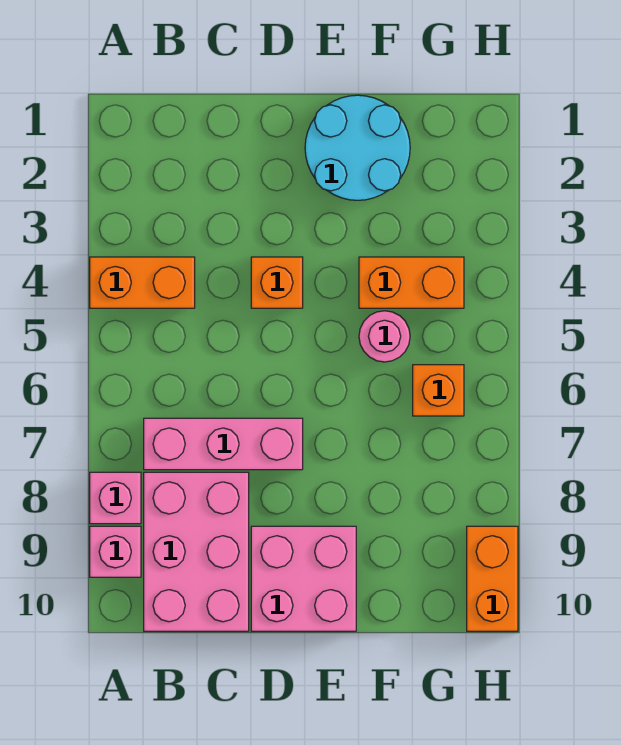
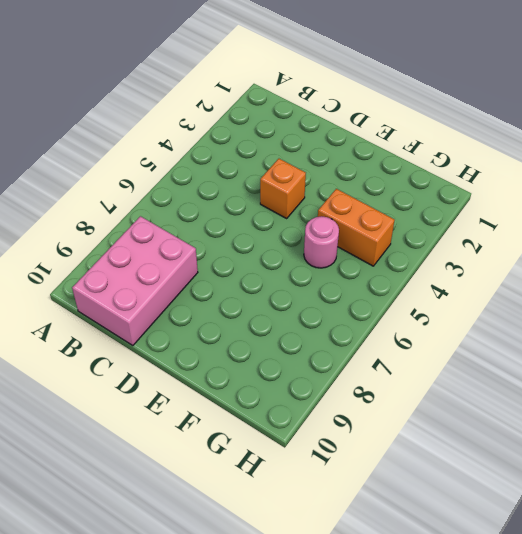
none -> orange brick A4:B4 level 1
none -> pink brick A8 level 1
none -> pink brick A9 level 1

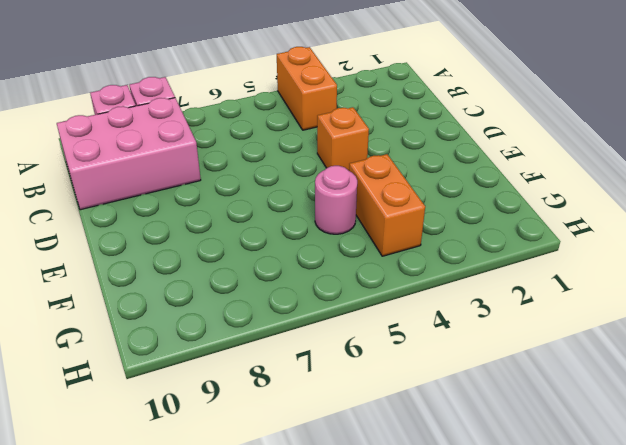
none -> pink brick B7:D7 level 1
none -> pink brick D9:E10 level 1
none -> cyan round brick E1:F2 level 1

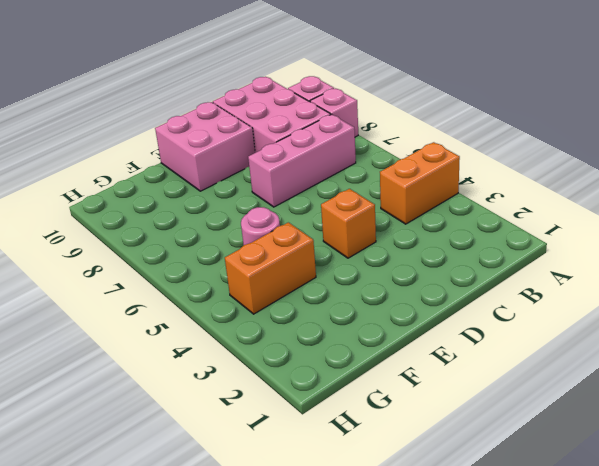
none -> cyan round brick E1:F2 level 1
none -> orange brick G6 level 1
none -> orange brick H9:H10 level 1

